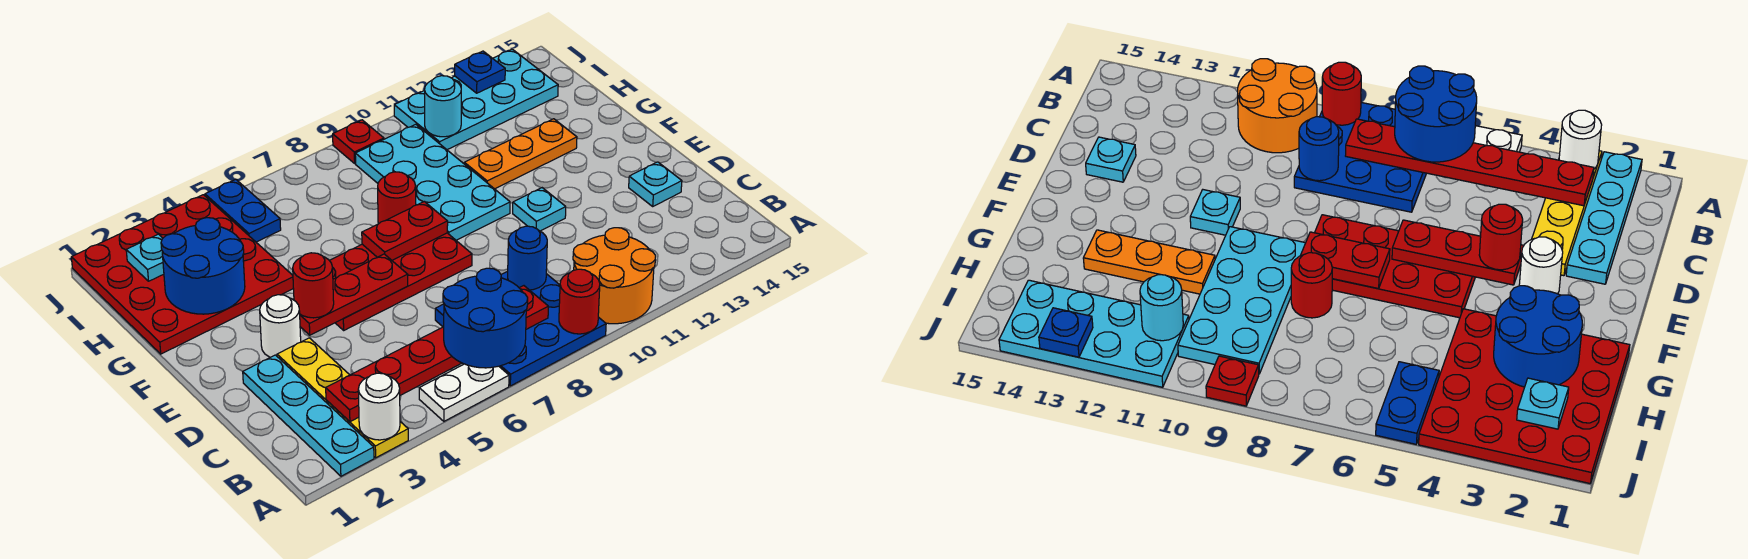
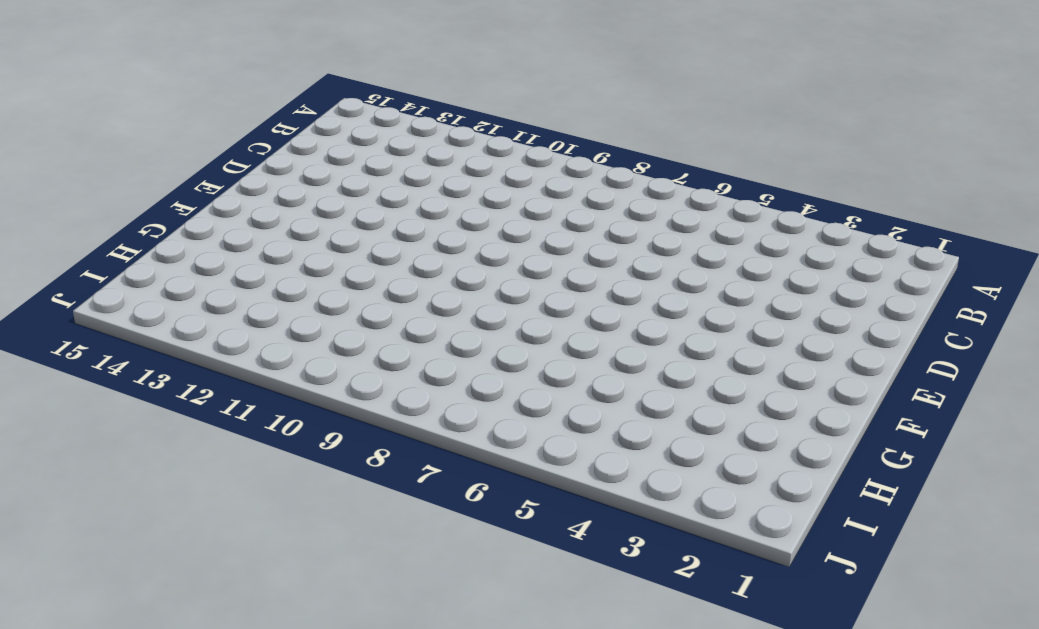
none -> cyan plate A2:D2 level 1
none -> yellow plate A3:D3 level 1
none -> white plate A5:A6 level 1

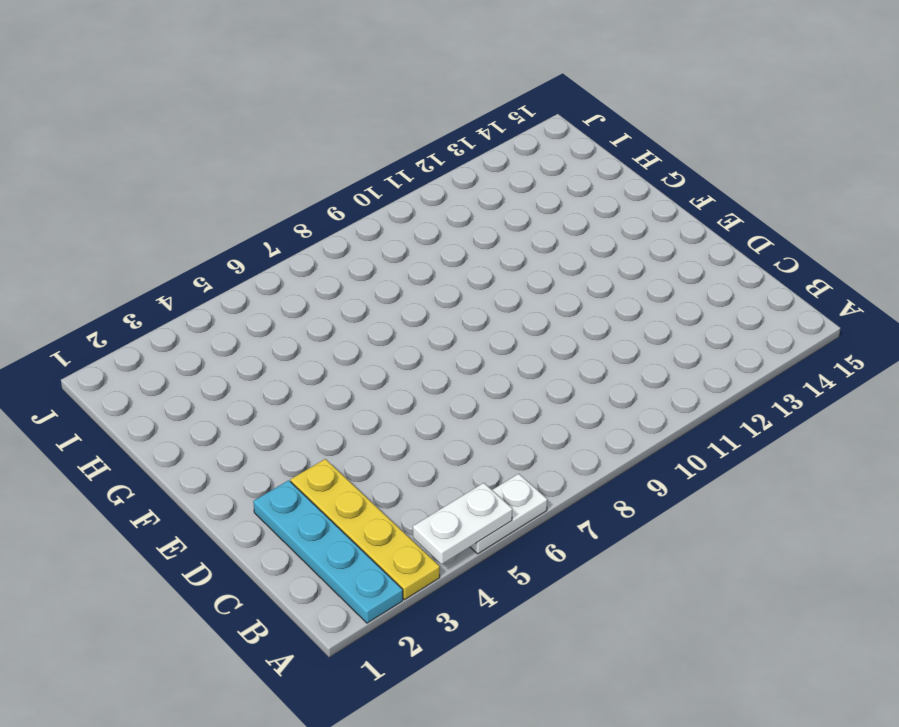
white plate A4:A5 level 2 -> none
none -> blue plate A7:C9 level 1
none -> orange round brick A10:B11 level 1
none -> cyan plate D14 level 1

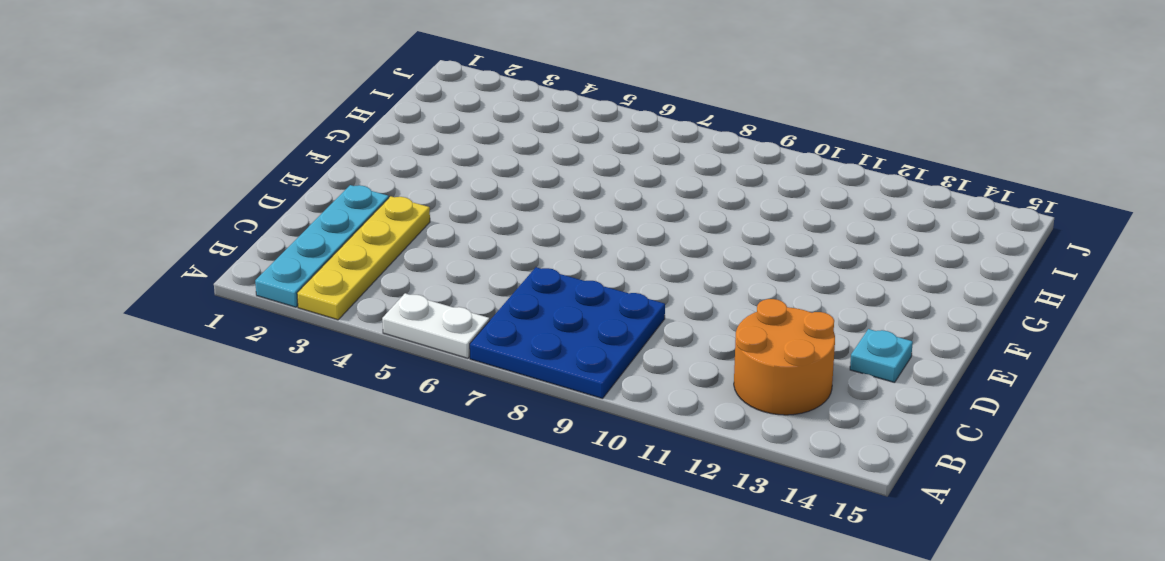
orange round brick B12:C13 level 1 -> orange round brick A10:B11 level 1
none -> white round brick E3 level 1
none -> red plate E5:F8 level 1
none -> cyan plate E11 level 1

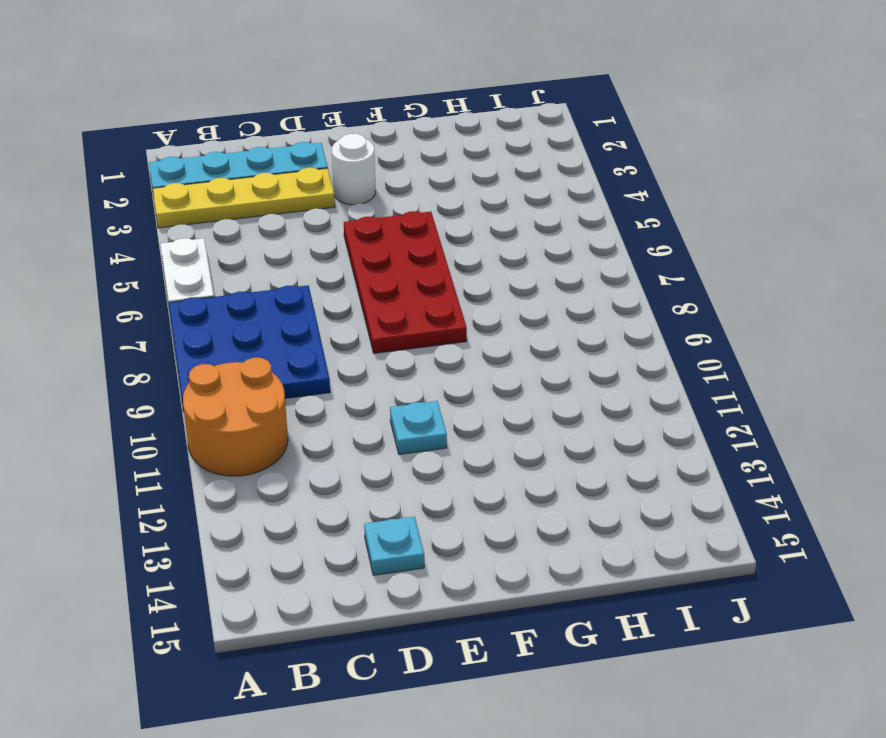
none -> cyan plate F9:I10 level 1
none -> red plate G1:J4 level 1
none -> red round brick G8 level 1

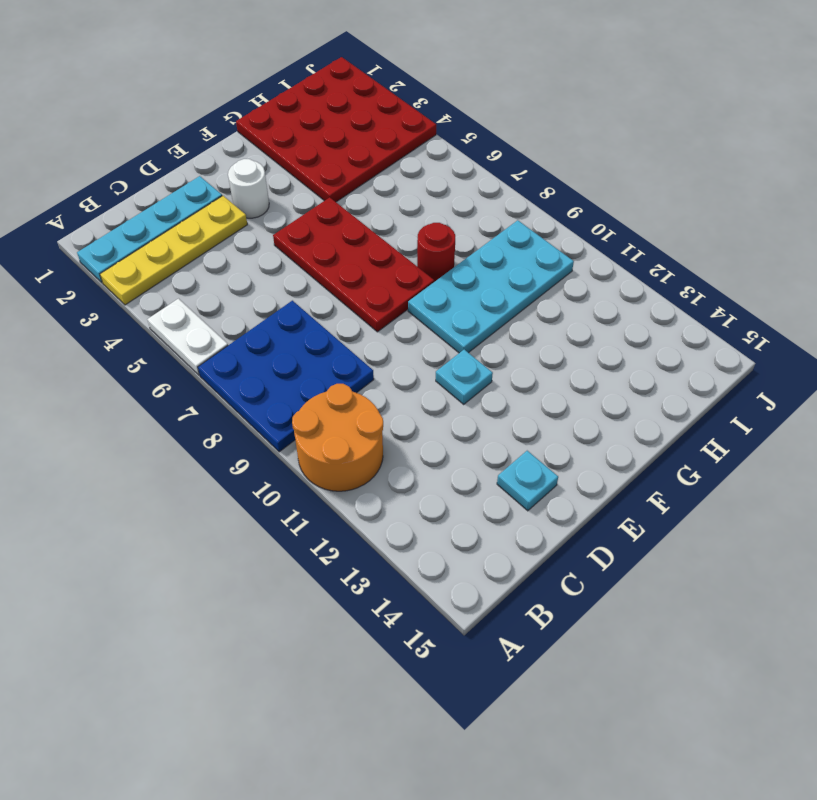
none -> orange plate G11:G13 level 1
none -> blue plate I5:J5 level 1
none -> cyan plate I11:J14 level 1

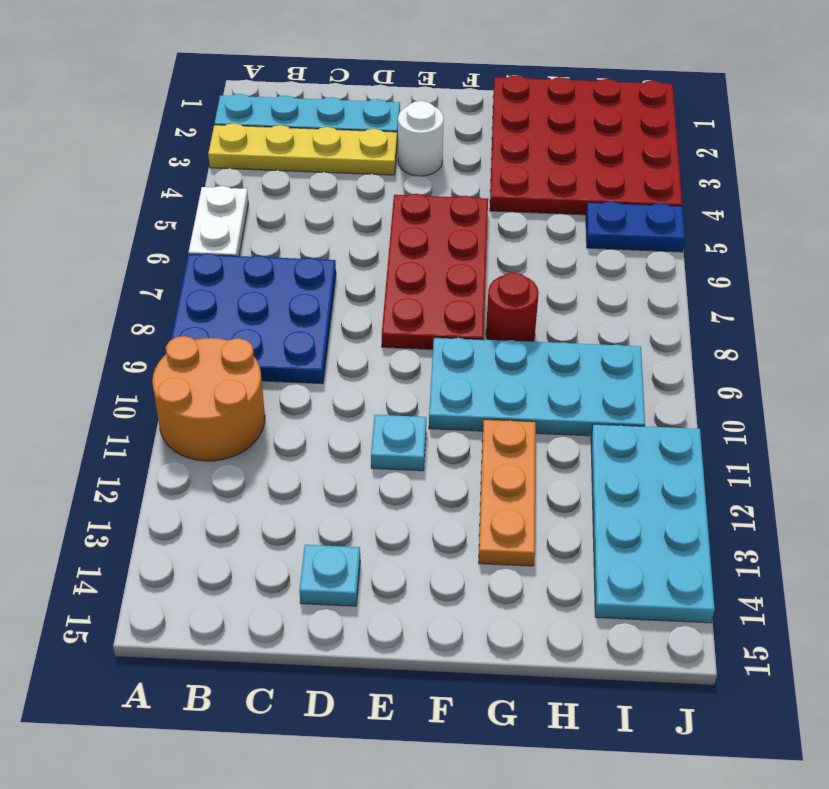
none -> red plate J9 level 1
none -> white round brick A3 level 2
none -> red round brick A9 level 2

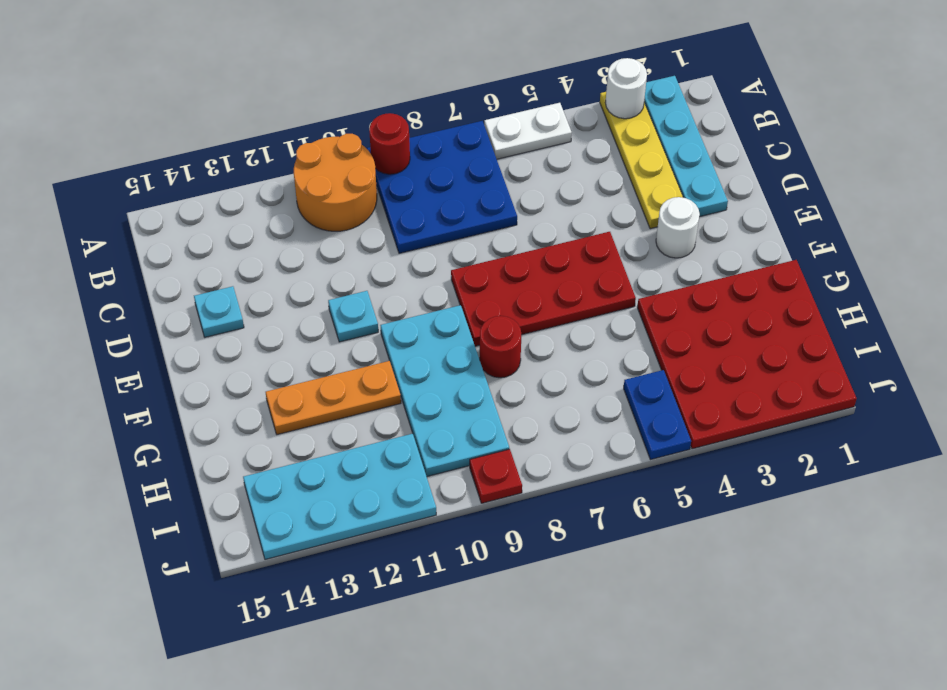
none -> red plate B3:B8 level 2
none -> blue round brick C9 level 2
none -> red plate E4:E6 level 2

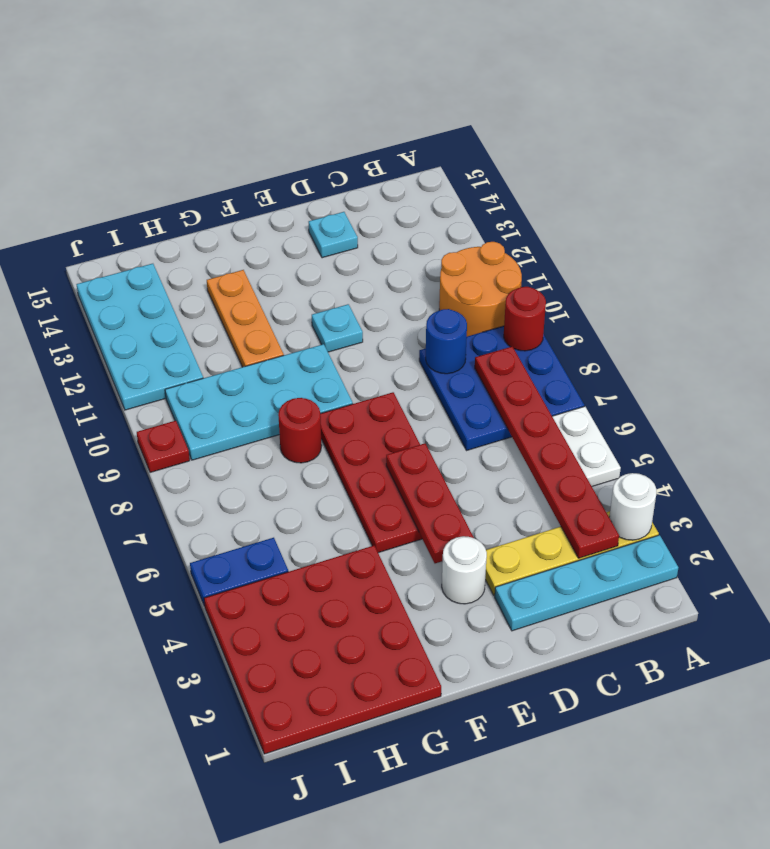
none -> red plate F7:F8 level 2
none -> blue round brick G2:H3 level 2
none -> cyan plate I2 level 2

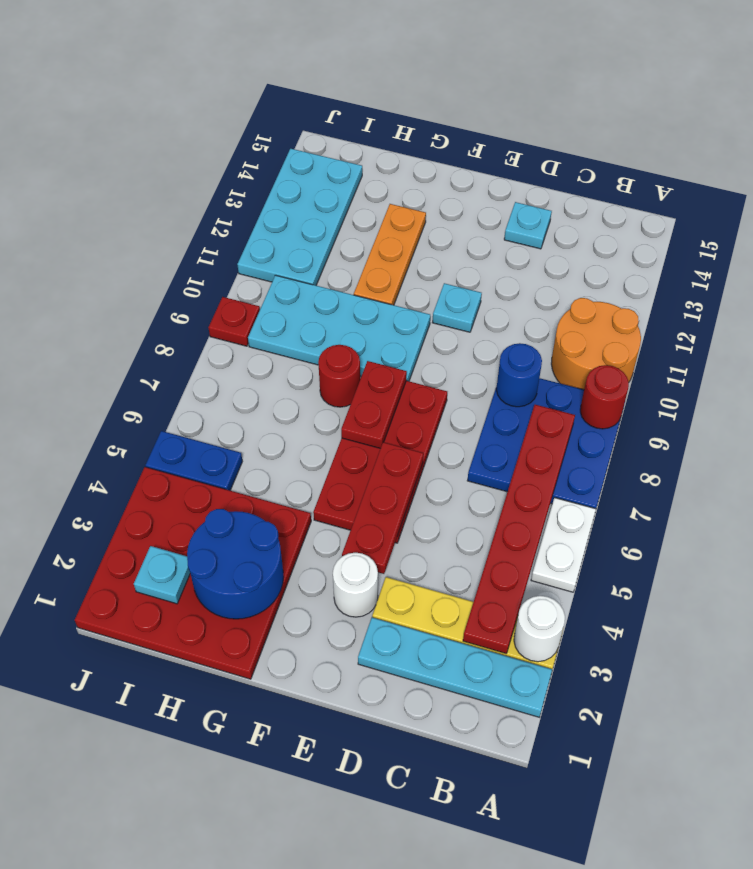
none -> cyan round brick I11 level 2
none -> blue plate J13 level 2
none -> blue round brick A6:B7 level 3

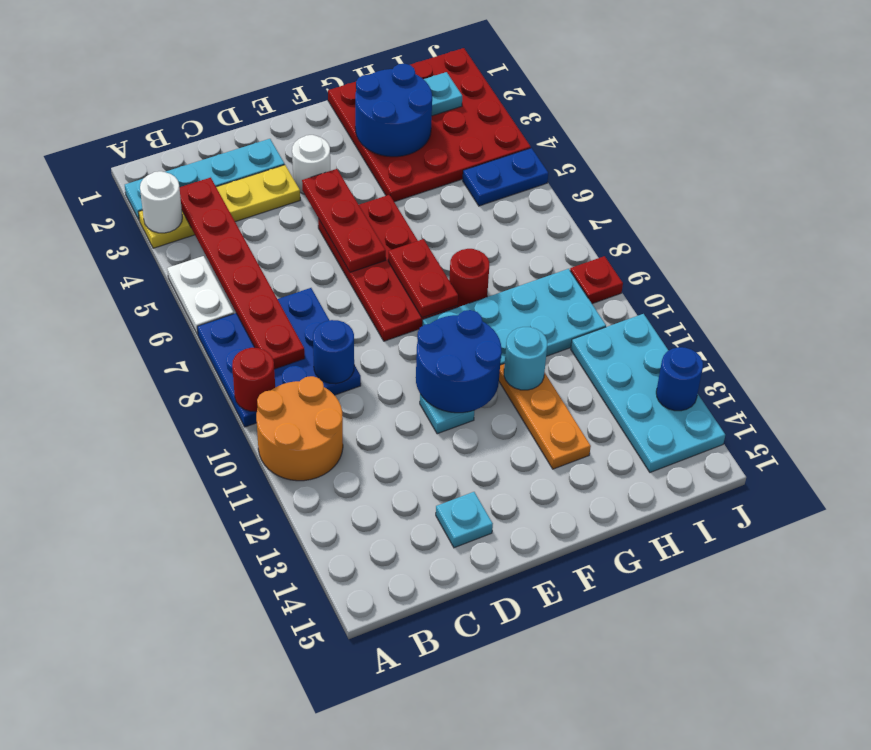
blue round brick E10:F11 level 2 -> blue round brick A6:B7 level 3
cyan round brick G11 level 2 -> cyan round brick I11 level 2
blue round brick J13 level 2 -> blue plate J13 level 2
none -> red round brick E4 level 3

